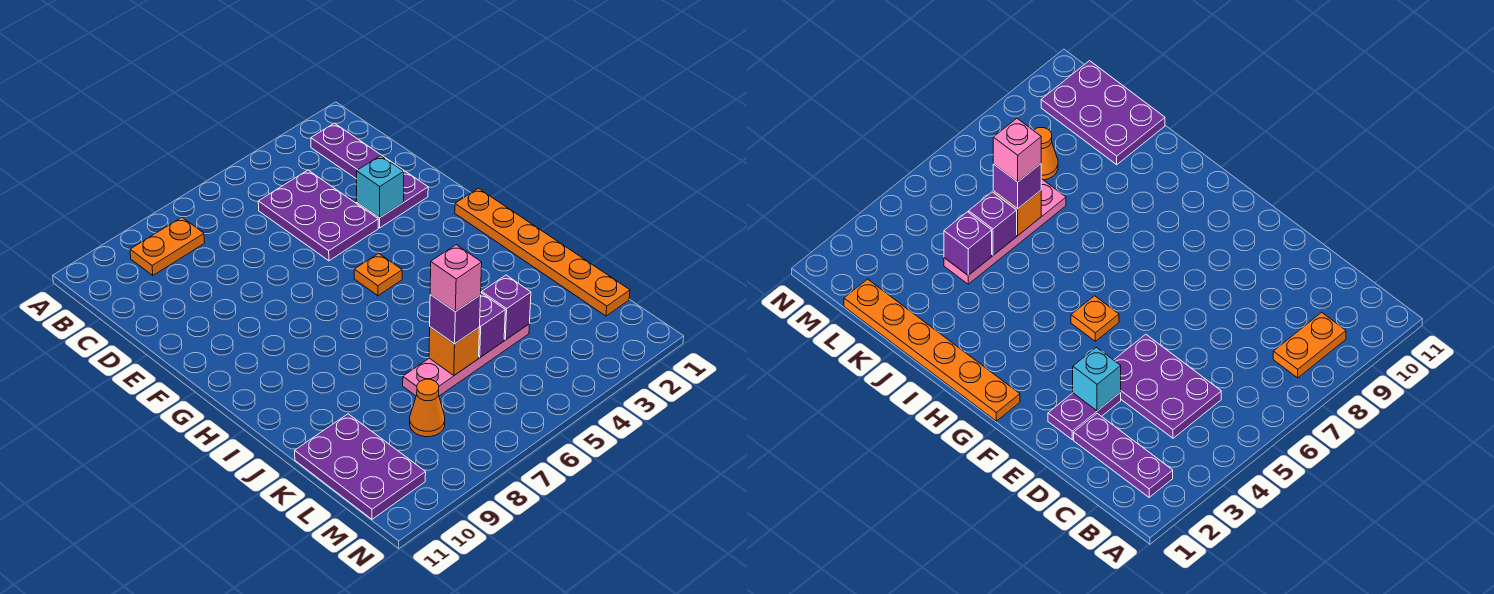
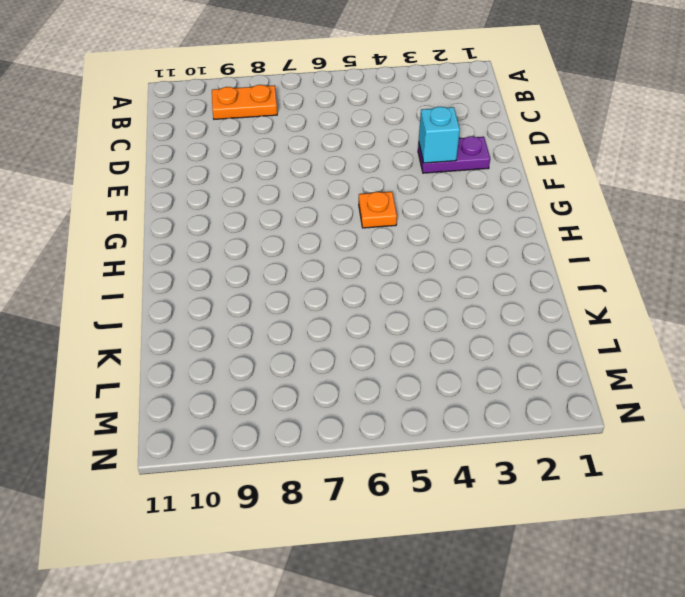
none -> purple plate B2:D2 level 1
none -> purple plate C4:E5 level 1
none -> orange plate G1:L1 level 1

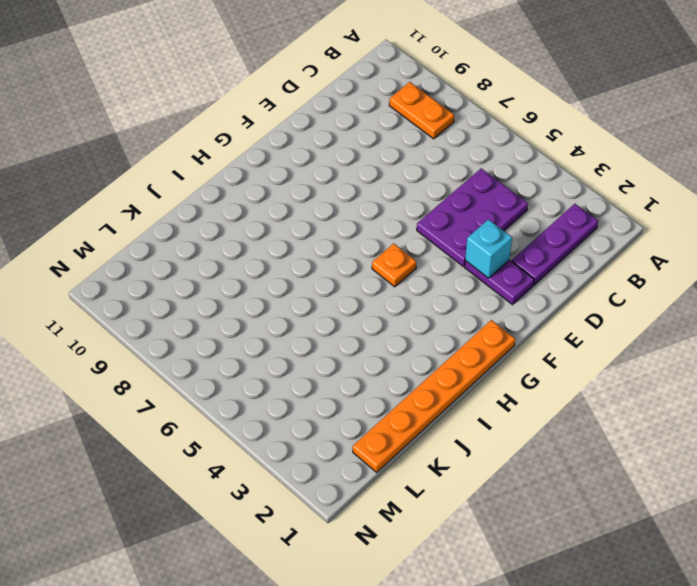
none -> pink plate K4:K7 level 1
none -> purple plate K10:M11 level 1
none -> orange cone L8 level 1

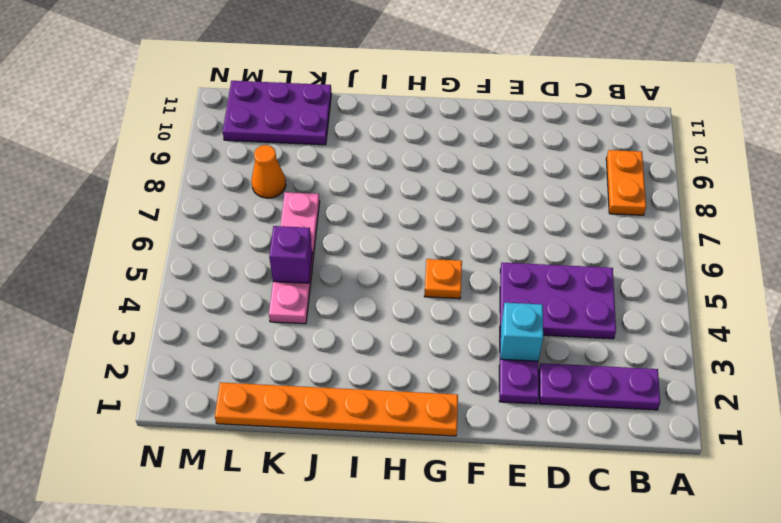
none -> purple brick K4 level 2
none -> orange brick K6 level 2
none -> purple brick K6 level 3

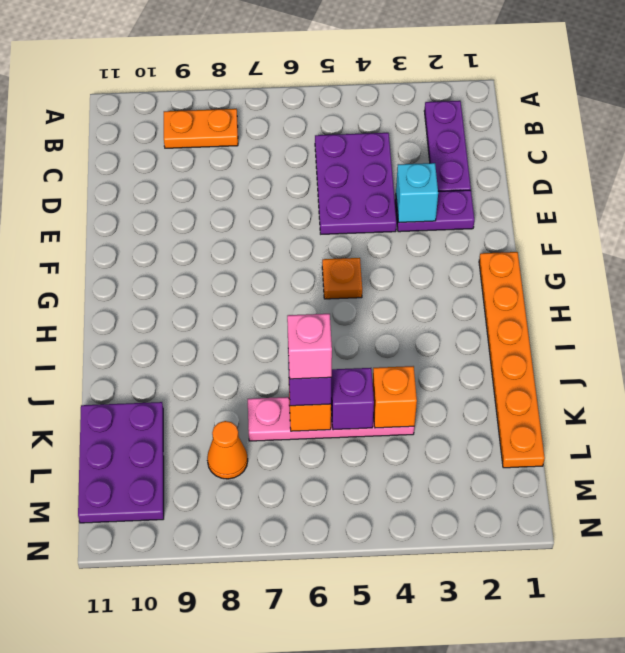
orange brick K4 level 2 -> purple brick K4 level 2

